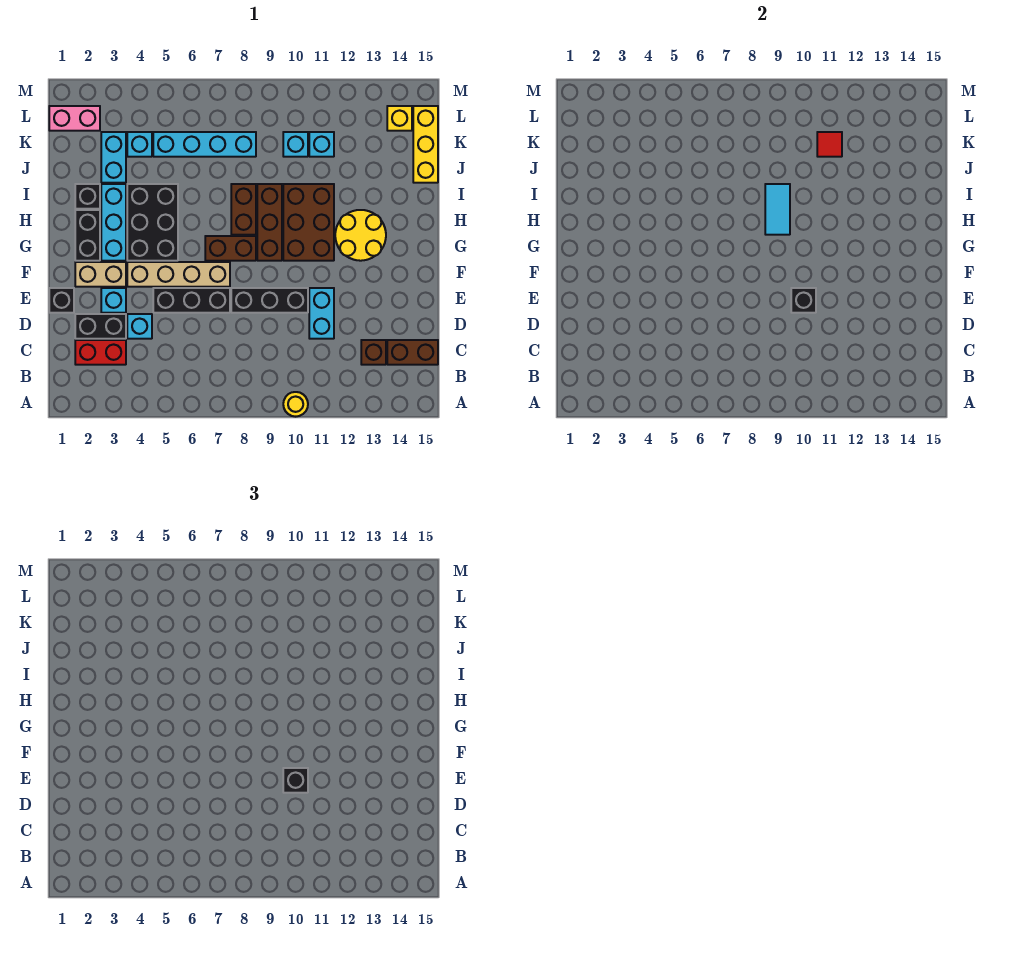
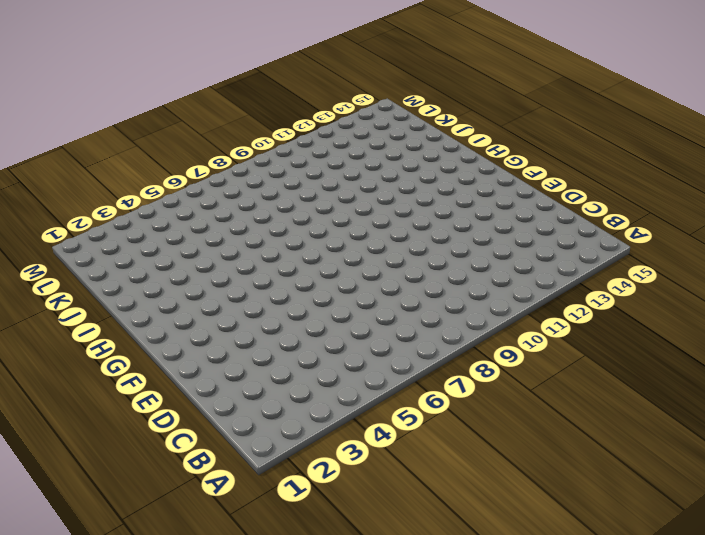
none -> yellow round brick A10 level 1
none -> red brick C2:C3 level 1
none -> brown brick C13 level 1
none -> brown brick C14:C15 level 1

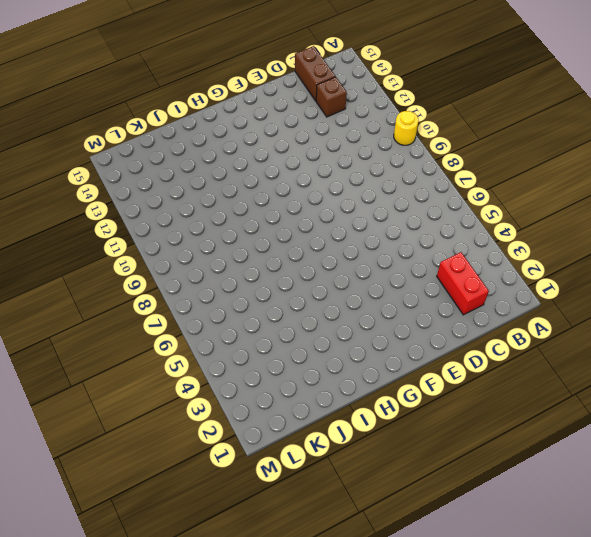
none -> black brick D2:D3 level 1
none -> cyan brick D4 level 1
none -> cyan brick D11:E11 level 1
none -> black brick E1 level 1

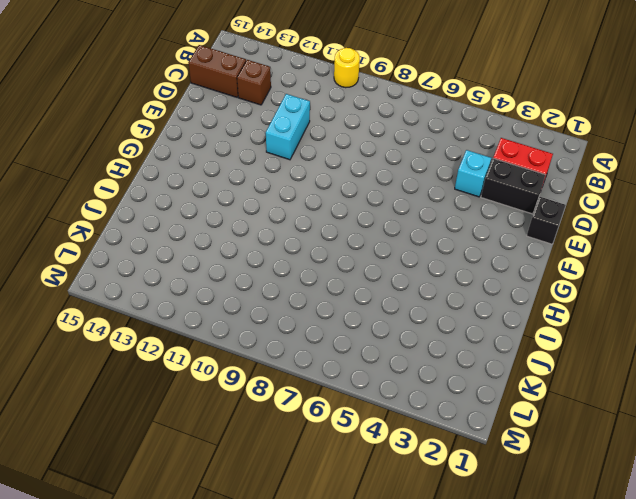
none -> cyan brick E3 level 1
none -> black brick E5:E7 level 1
none -> black brick E8:E10 level 1
none -> tan brick F2:F3 level 1

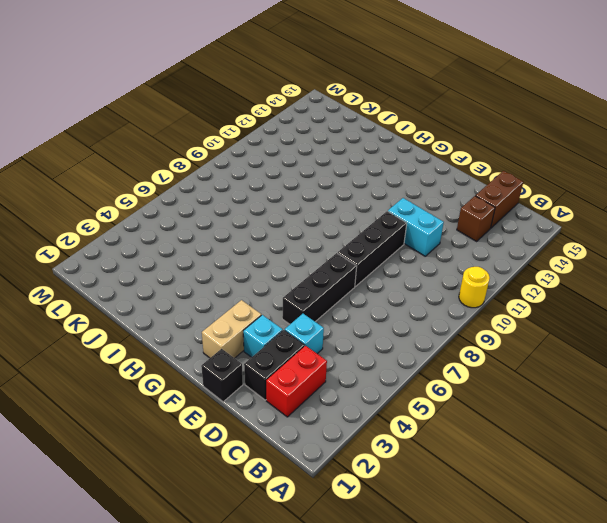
none -> tan brick F4:F7 level 1
none -> black brick G2:H2 level 1
none -> cyan brick G3:I3 level 1
none -> black brick G4:I5 level 1

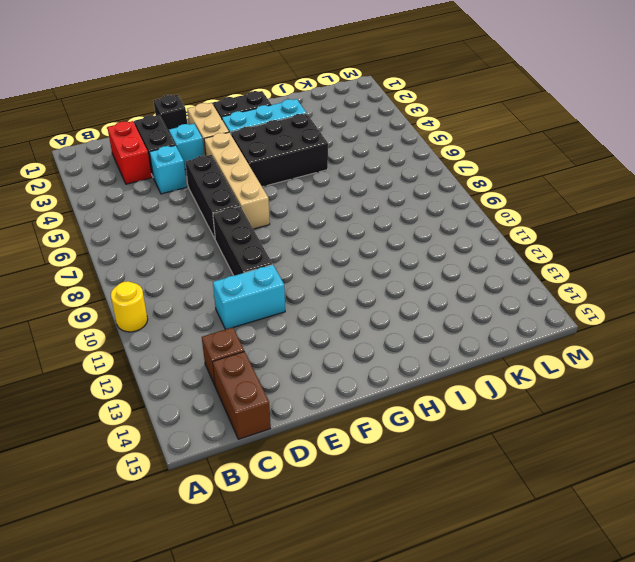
none -> brown brick G7:G8 level 1
none -> brown brick G9:I9 level 1
none -> brown brick G10:I11 level 1
none -> yellow round brick G12:H13 level 1

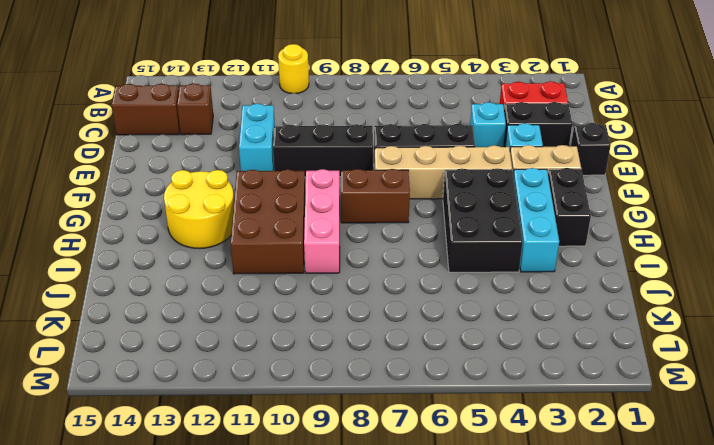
pink brick G9:I9 level 1 -> brown brick G9:I9 level 1
none -> brown brick H8:I8 level 1
none -> black brick I2 level 1
none -> cyan brick J3:K3 level 1
none -> yellow brick J15:L15 level 1

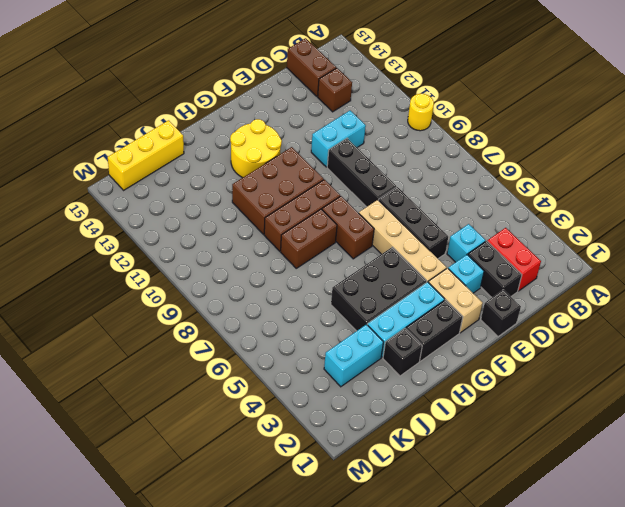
none -> cyan brick K4 level 1
none -> cyan brick K5:K8 level 1
none -> cyan brick K10 level 1
none -> cyan brick K11 level 1

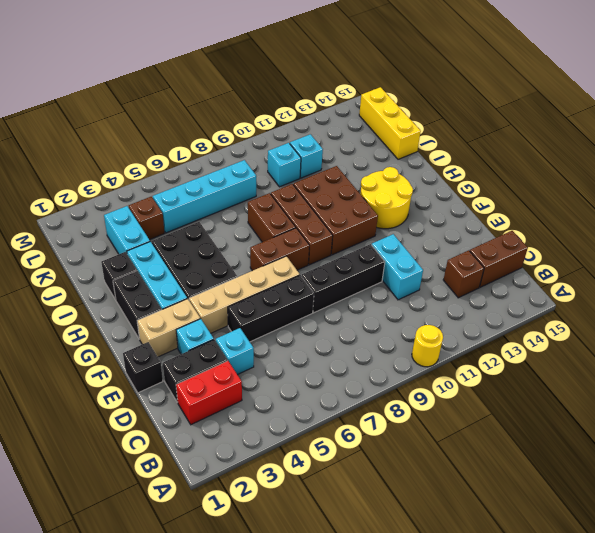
brown brick K4 level 1 -> cyan brick K4 level 1
none -> pink brick L1:L2 level 1
none -> yellow brick L14 level 1
none -> black brick E10 level 2
none -> cyan tile H9:I9 level 2

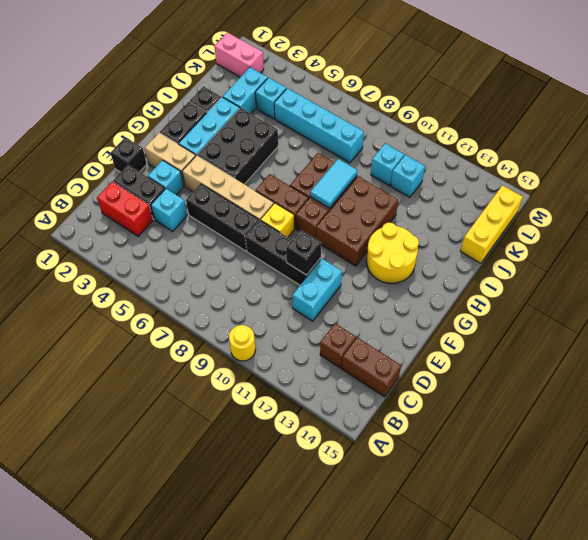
yellow brick F8 level 1 -> yellow brick L14 level 1
none -> red tile K11 level 2
none -> black brick E10 level 3

